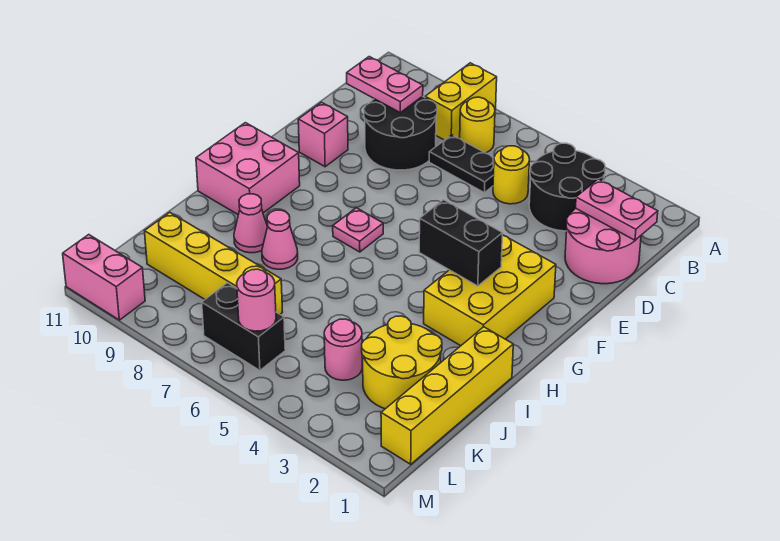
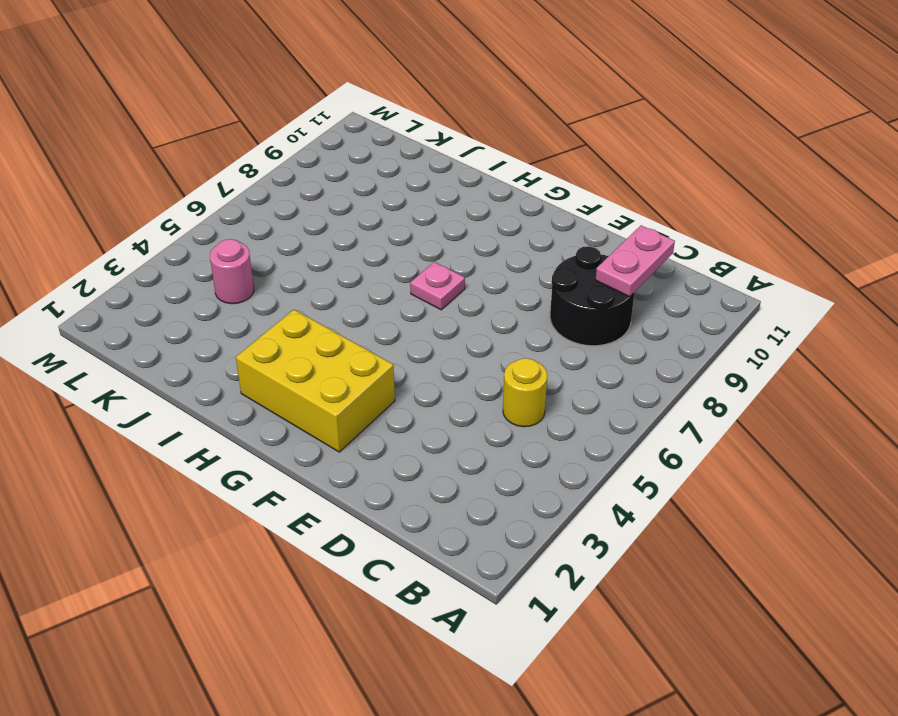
none -> yellow brick A8:B8 level 1
none -> black round brick B3:C4 level 1
none -> yellow round brick B7 level 1

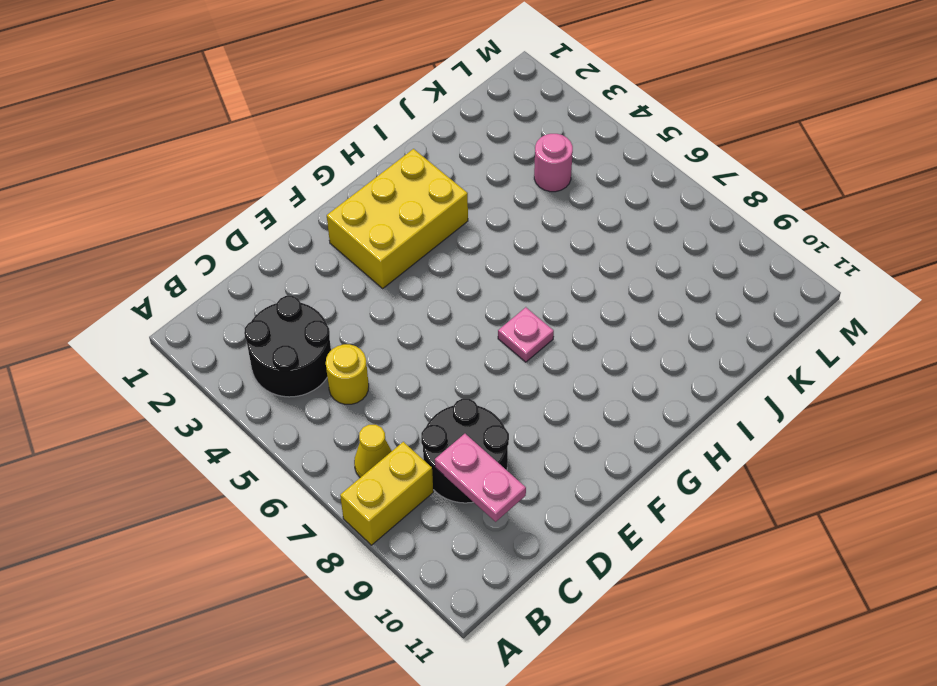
yellow cone B7 level 1 -> yellow round brick B7 level 1
none -> pink round brick C1:D2 level 1
none -> black plate C6:C7 level 1
none -> pink brick E10 level 1

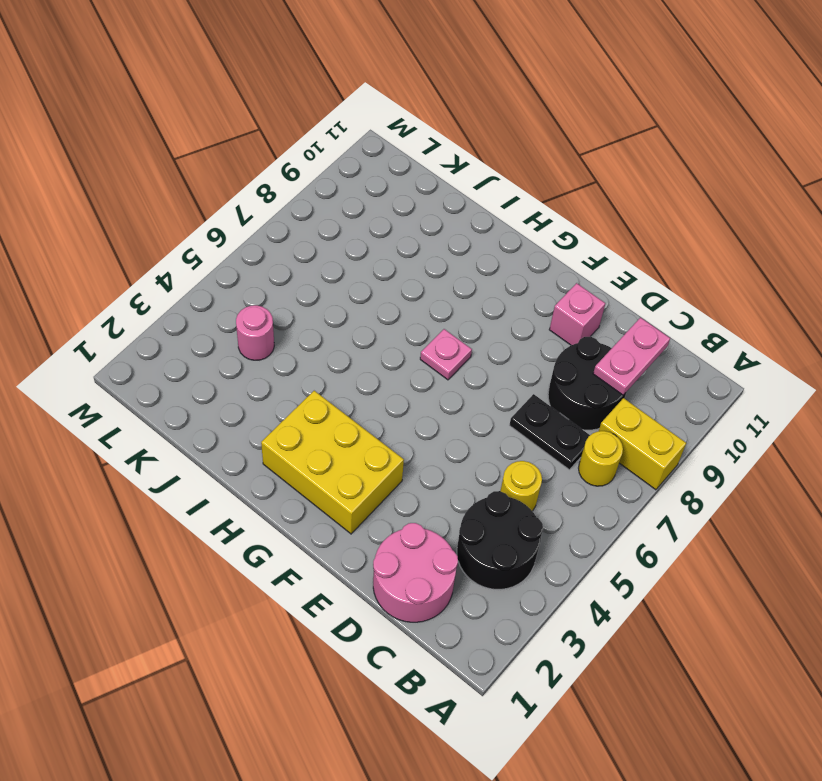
black plate C7:D7 level 1 -> black plate C6:C7 level 1
none -> pink brick G10:H11 level 1
none -> yellow brick I1:L1 level 1
none -> pink cone I8 level 1

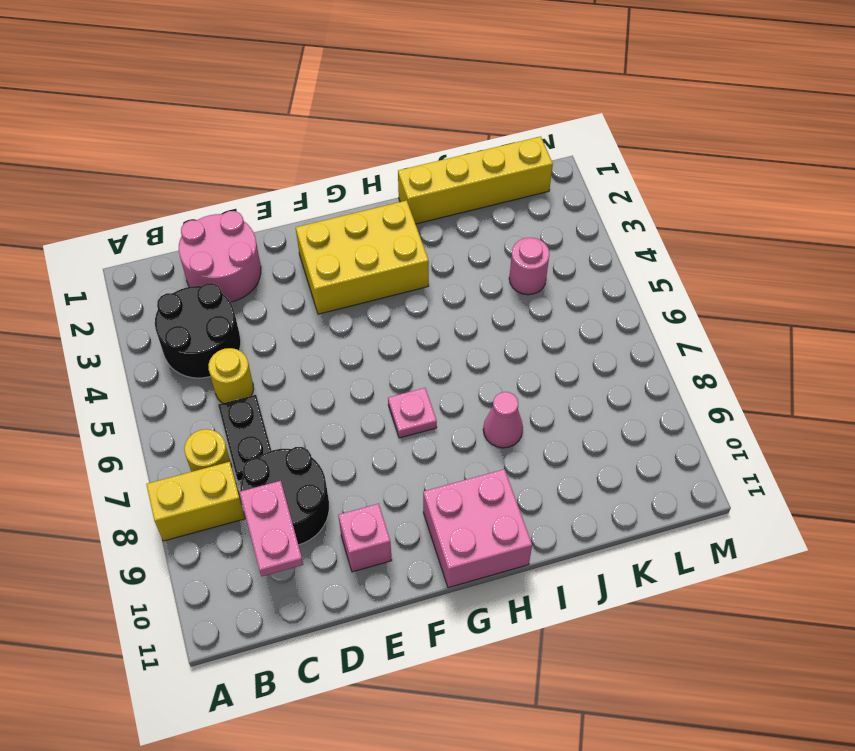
none -> pink cone I9 level 1
none -> yellow round brick J2:K3 level 1
none -> yellow brick K7:K10 level 1

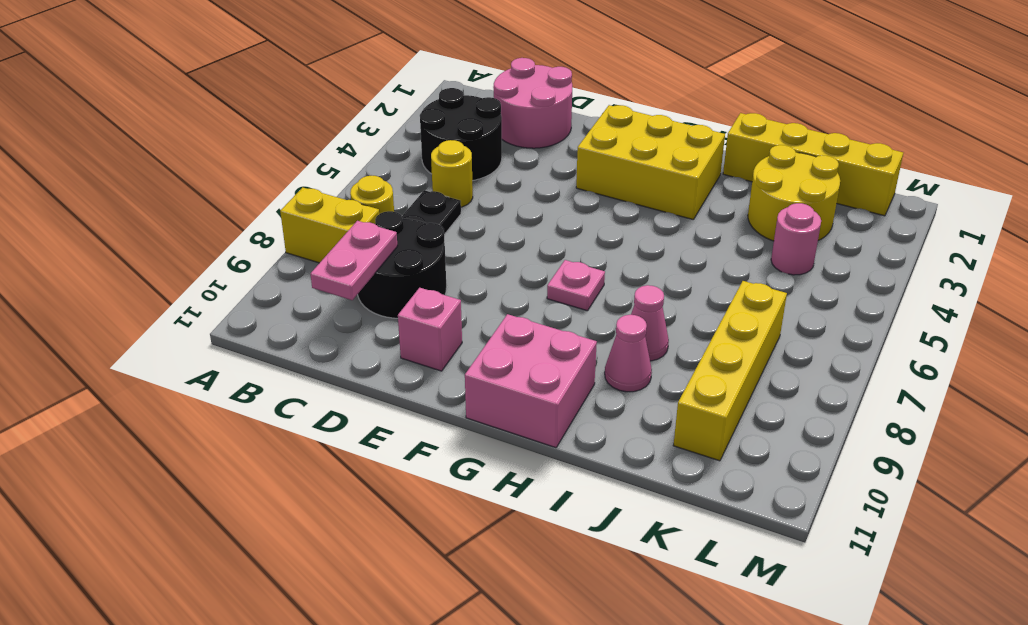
none -> black brick L6:L7 level 1
none -> pink brick M10:M11 level 1
none -> pink plate C1:C2 level 2

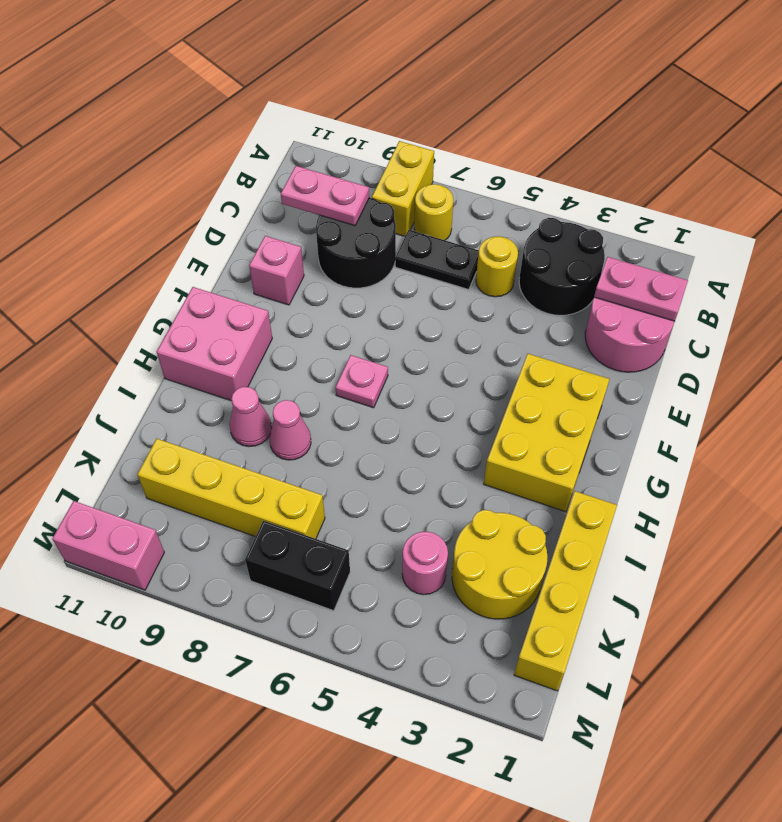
none -> black brick G3:G4 level 2
none -> pink round brick L6 level 2

